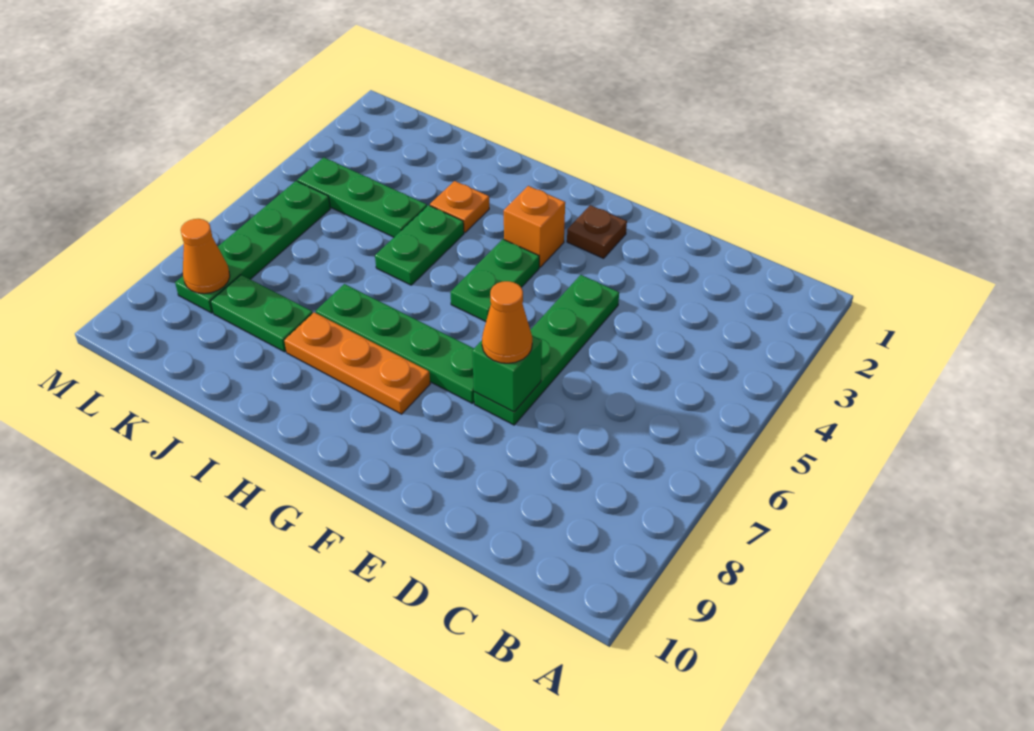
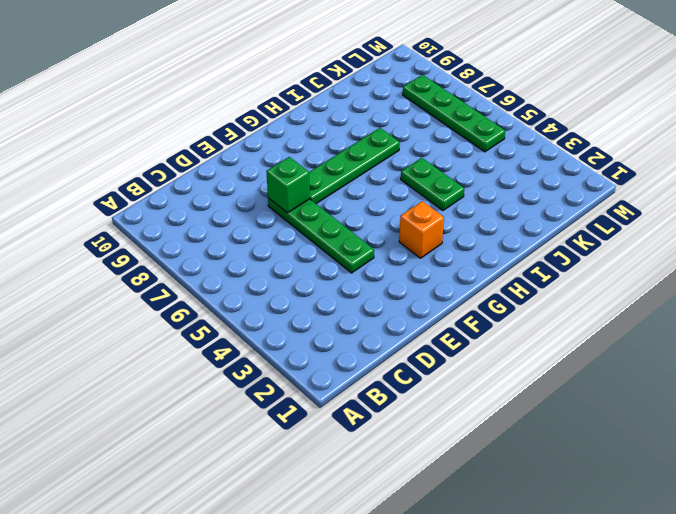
none -> brown plate F2 level 1
none -> green plate G4:G5 level 1
none -> orange plate G8:I8 level 1

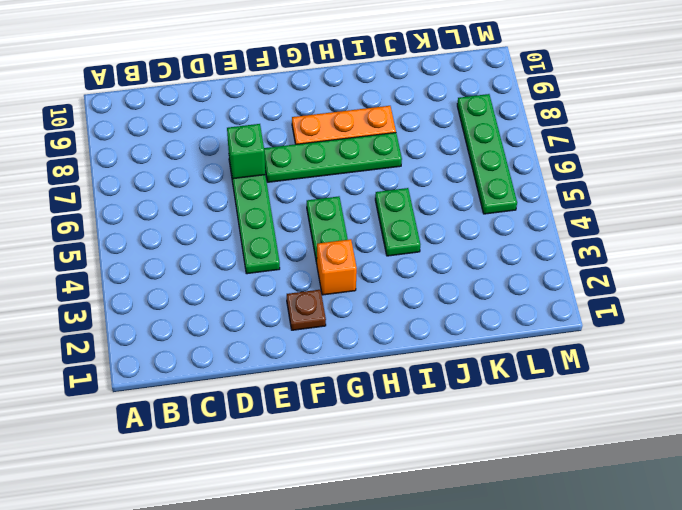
none -> orange plate I3 level 1
none -> green plate J4:L4 level 1
none -> green plate J8:K8 level 1

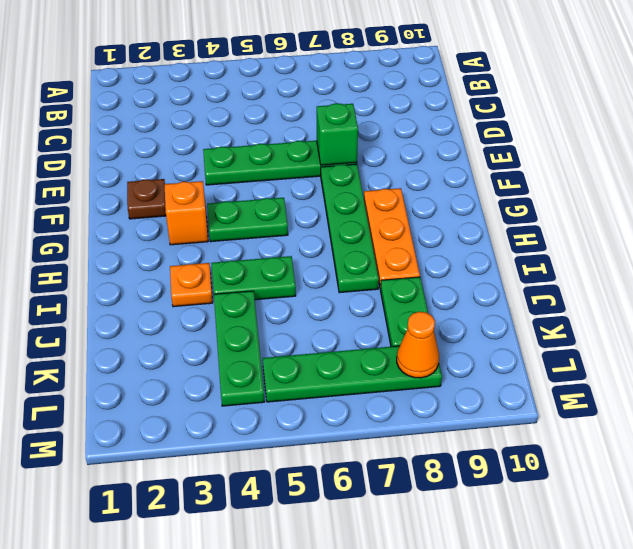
none -> orange cone E7 level 3

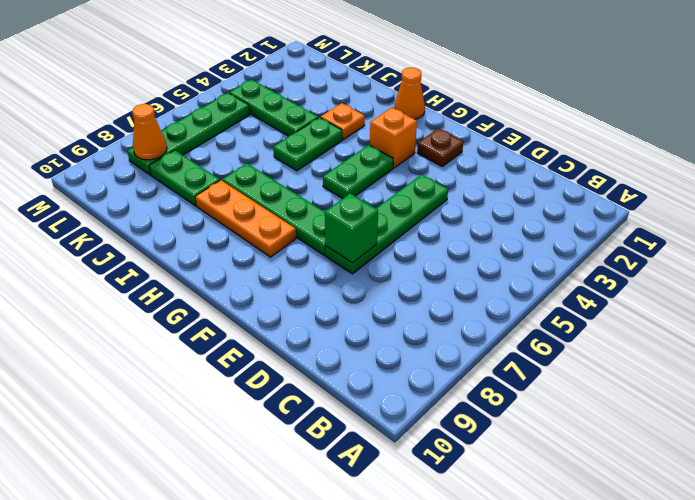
orange cone H1 level 1 -> orange cone E7 level 3

